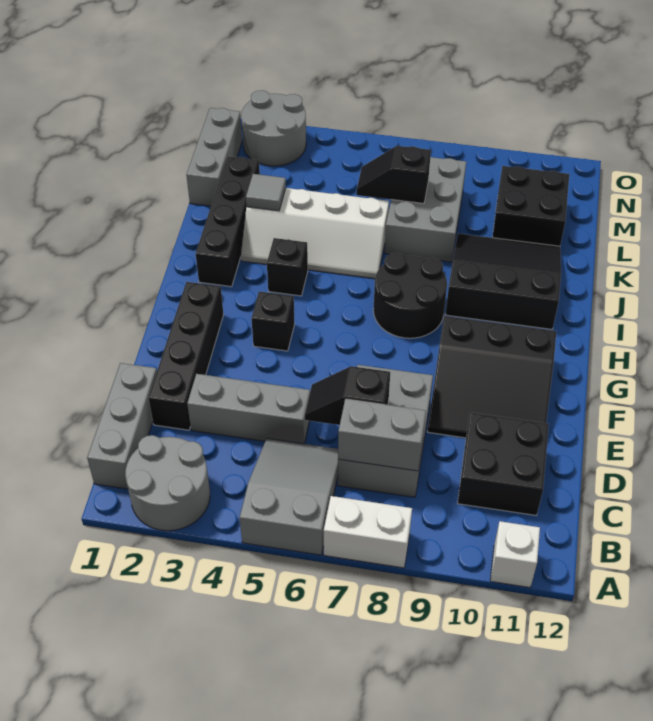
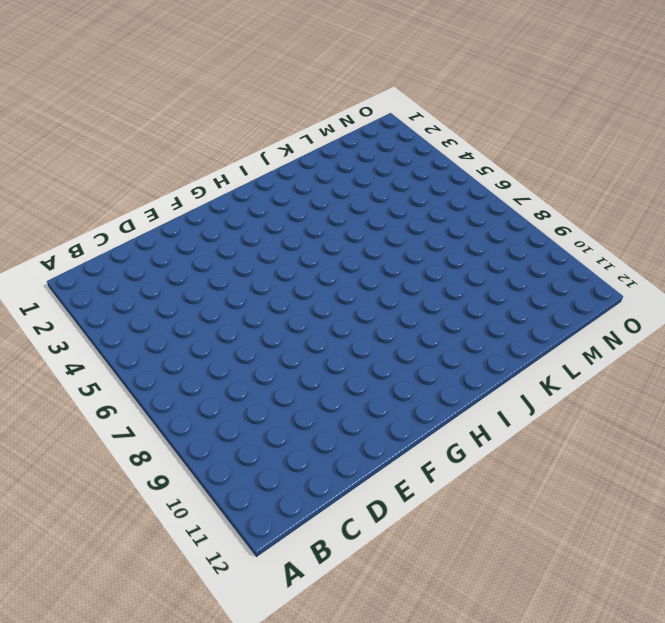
none -> grey round brick A2:B3 level 1
none -> grey slope A5:C6 level 1 top A
none -> white brick A7:A8 level 1

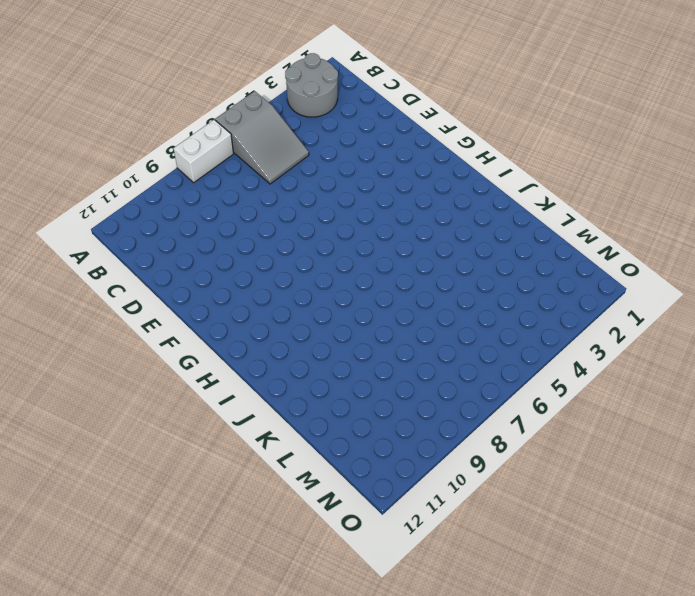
none -> white brick A11 level 1
none -> grey brick B1:D1 level 1
none -> grey brick C7:E8 level 1

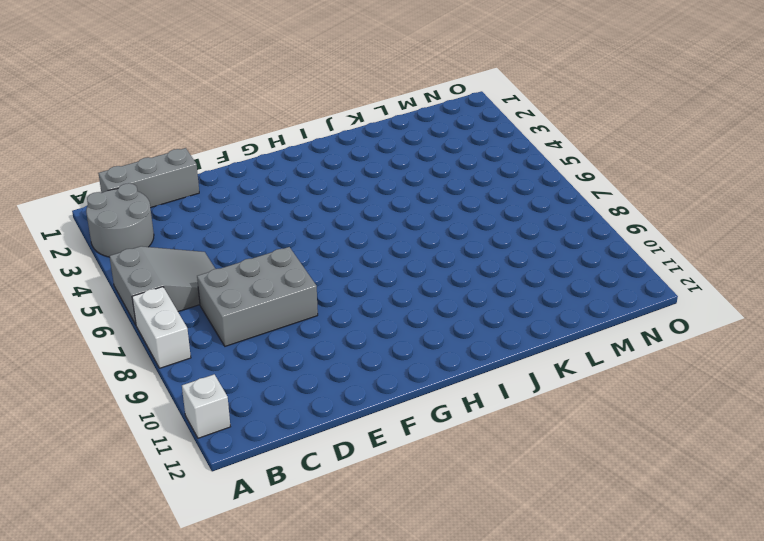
none -> black brick C10:D11 level 1
none -> black brick D2:G2 level 1
none -> grey brick D3:D5 level 1

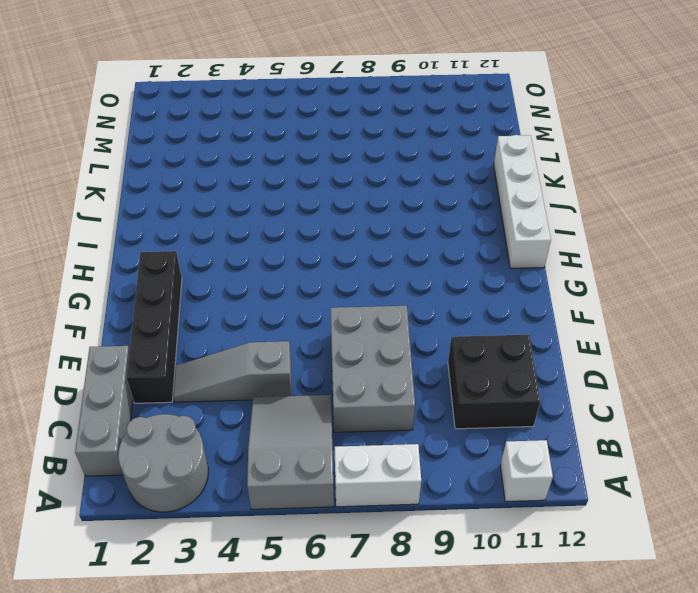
grey slope D3:D5 level 1 top 5 -> grey brick D3:D5 level 1
white brick H12:K12 level 1 -> none
none -> black slope E9:G11 level 1 top G
none -> black brick G4 level 1
none -> black round brick H7:I8 level 1

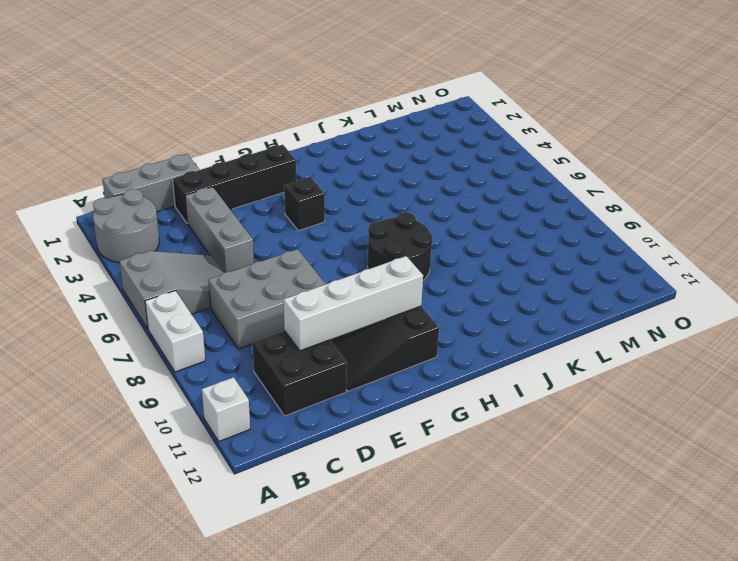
white brick D10:G10 level 2 -> none
none -> black brick I2:L2 level 1
none -> black brick I4 level 1
none -> black slope I9:K11 level 1 top I

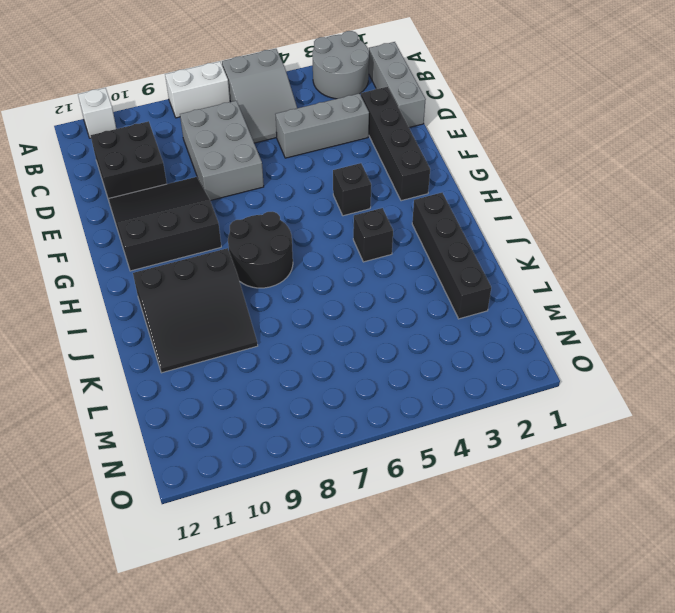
none -> white slope J3:K6 level 1 top K
none -> grey brick K7:M8 level 1
none -> grey brick L1:N1 level 1

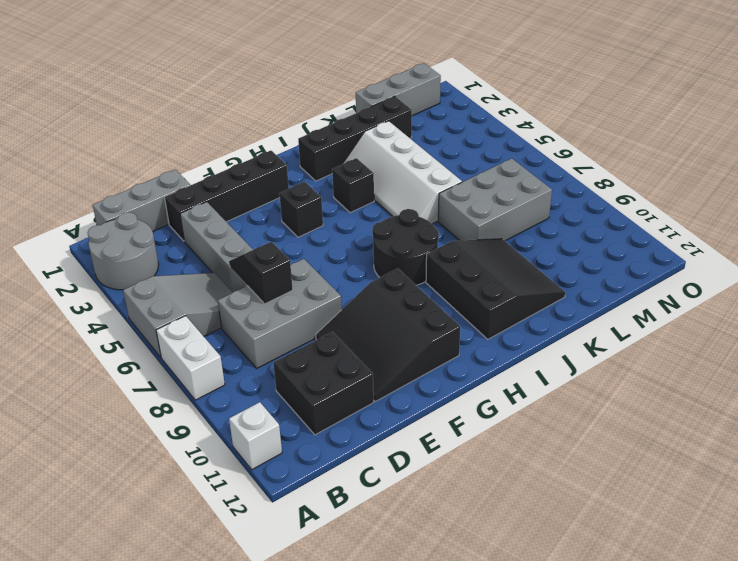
none -> black brick L10:M11 level 1
none -> grey round brick N2:O3 level 1
none -> grey brick C7:C8 level 2

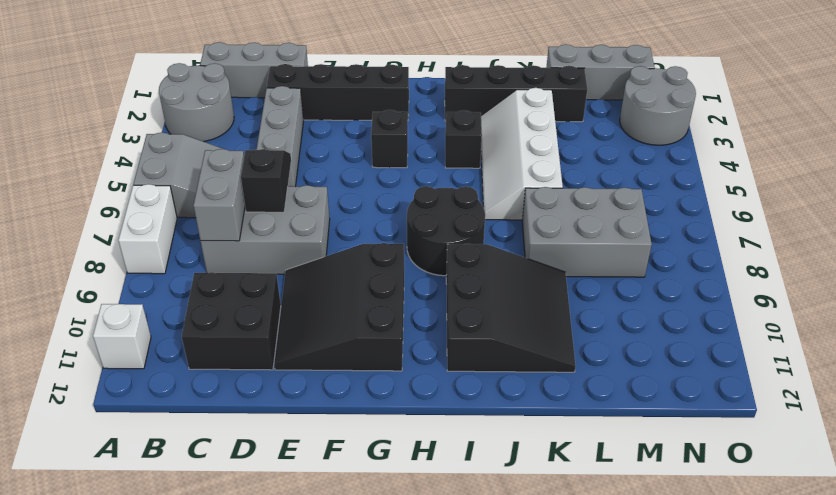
none -> black brick L10:M11 level 1
none -> grey tile K3 level 2
none -> black slope L6:L7 level 2 top 7

